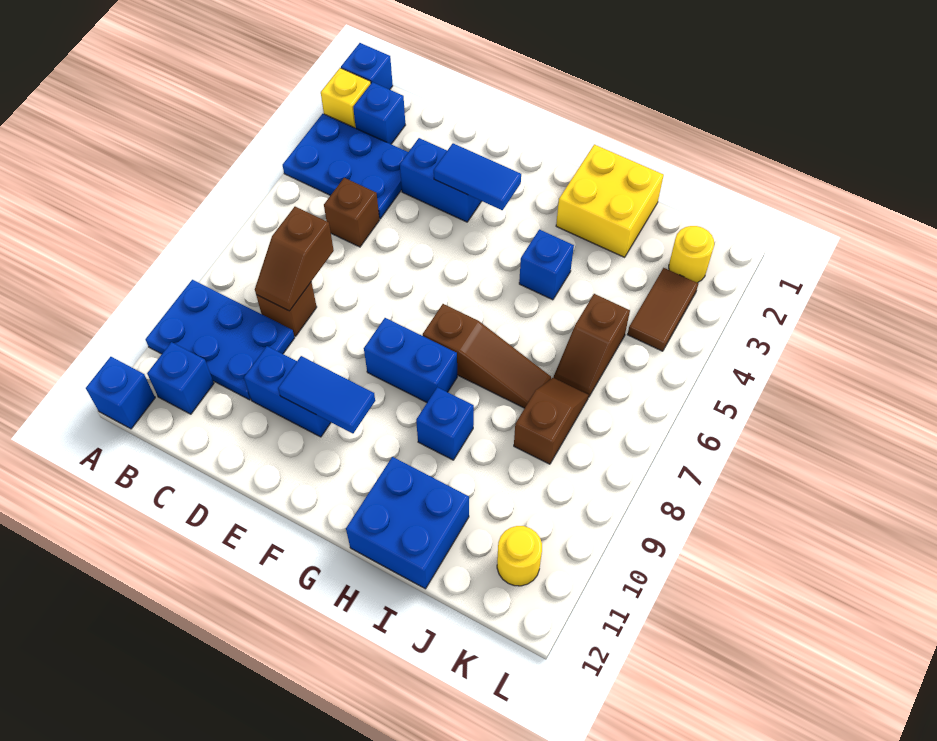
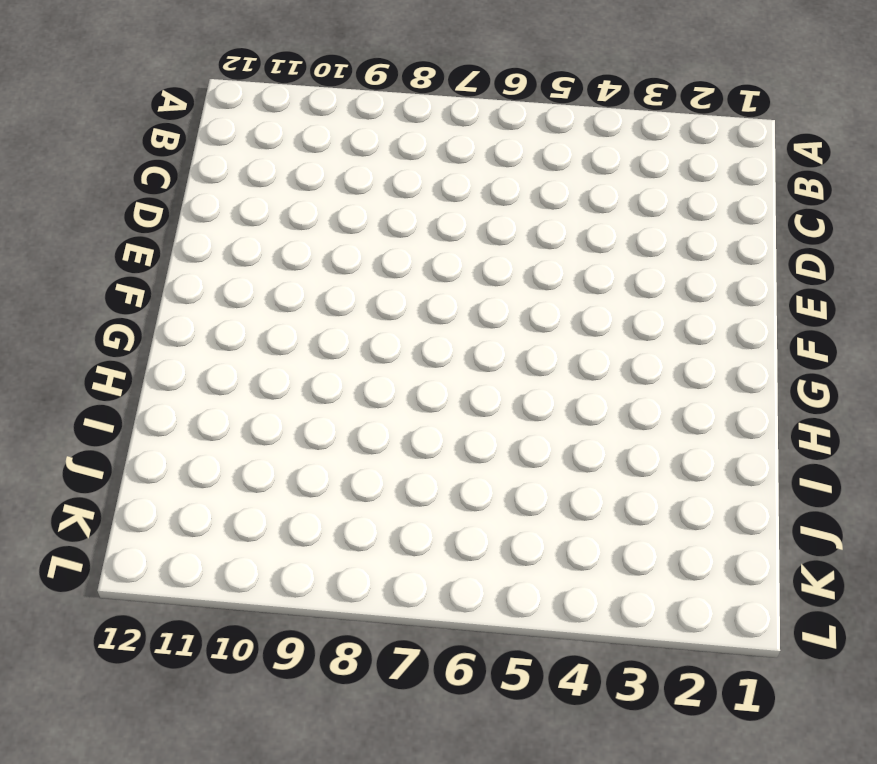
none -> blue brick A1 level 1
none -> yellow brick A2 level 1
none -> blue plate A3:C4 level 1

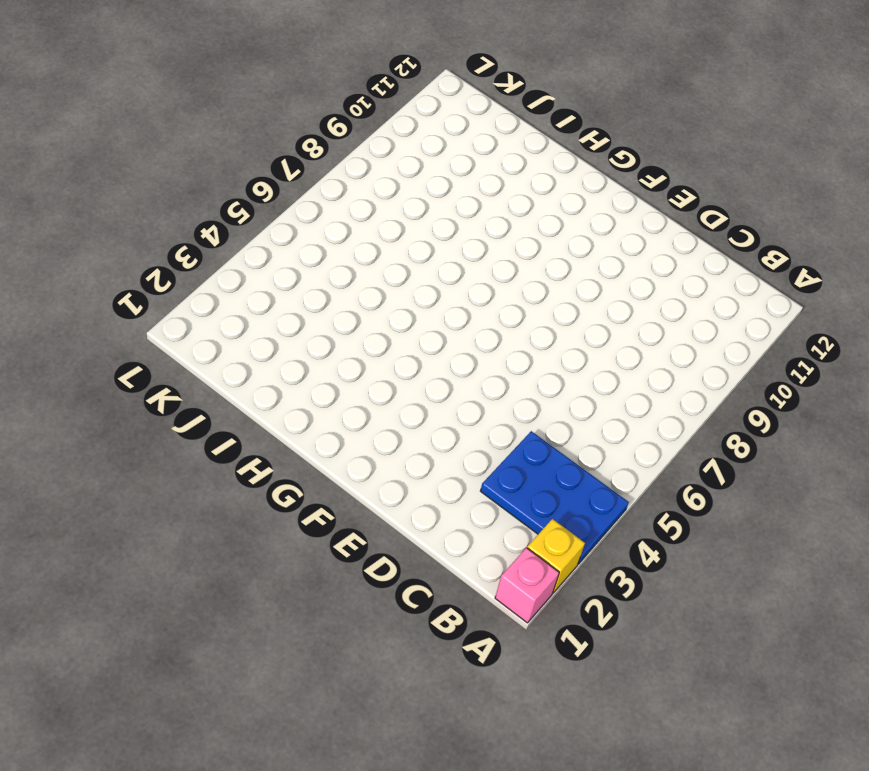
pink brick A1 level 1 -> blue brick A1 level 1
none -> blue plate A9:C10 level 1
none -> blue brick A12 level 1
none -> blue brick B2 level 1

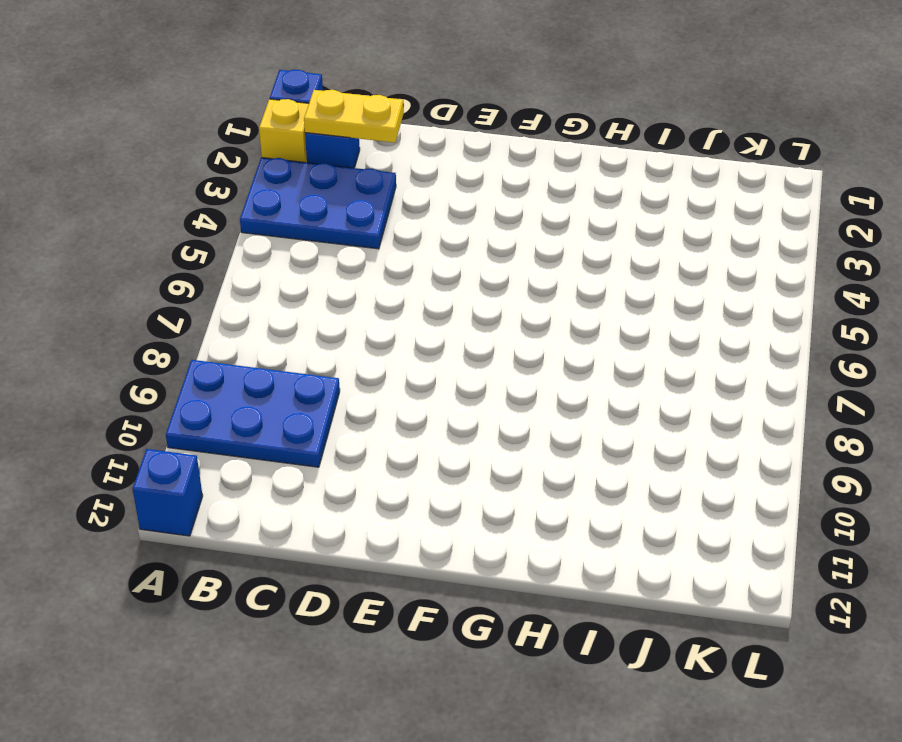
yellow plate B2:C2 level 2 -> none
none -> blue brick B11 level 1
none -> brown brick C5 level 1
none -> brown brick C8 level 1

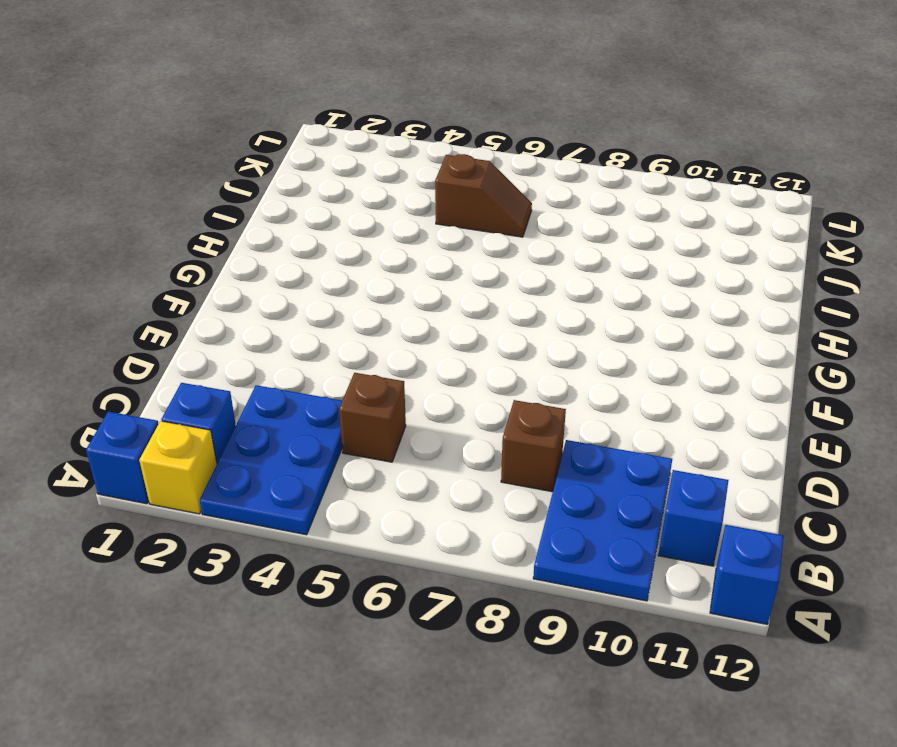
none -> blue brick D3:E3 level 1
none -> blue brick D10:E10 level 1
none -> blue brick F8:G8 level 1

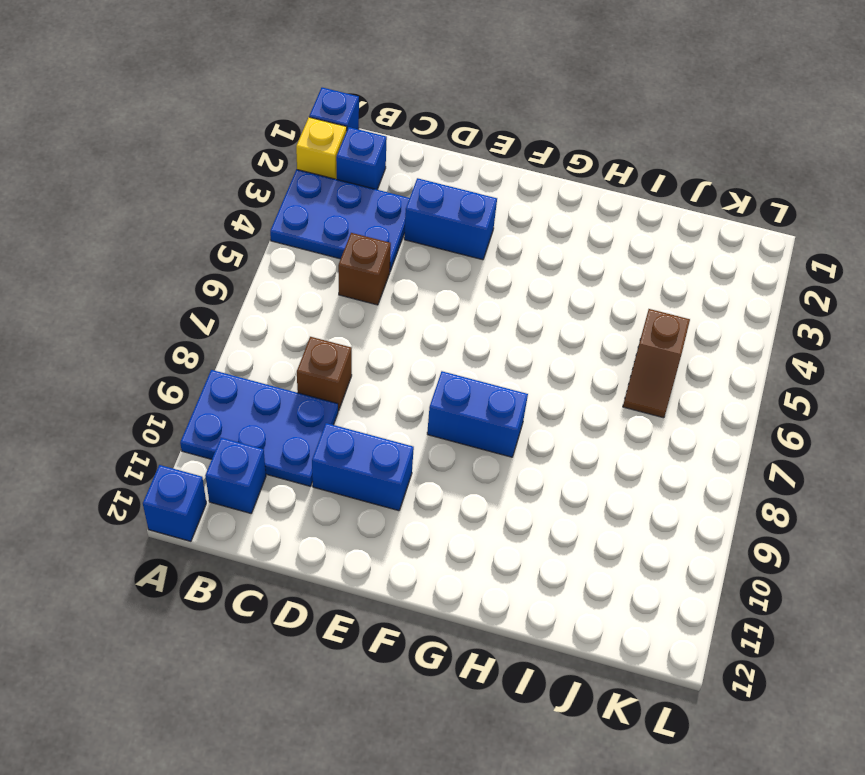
none -> brown slope G7:I7 level 1 top G
none -> yellow brick H1:I2 level 1
none -> blue brick H4 level 1

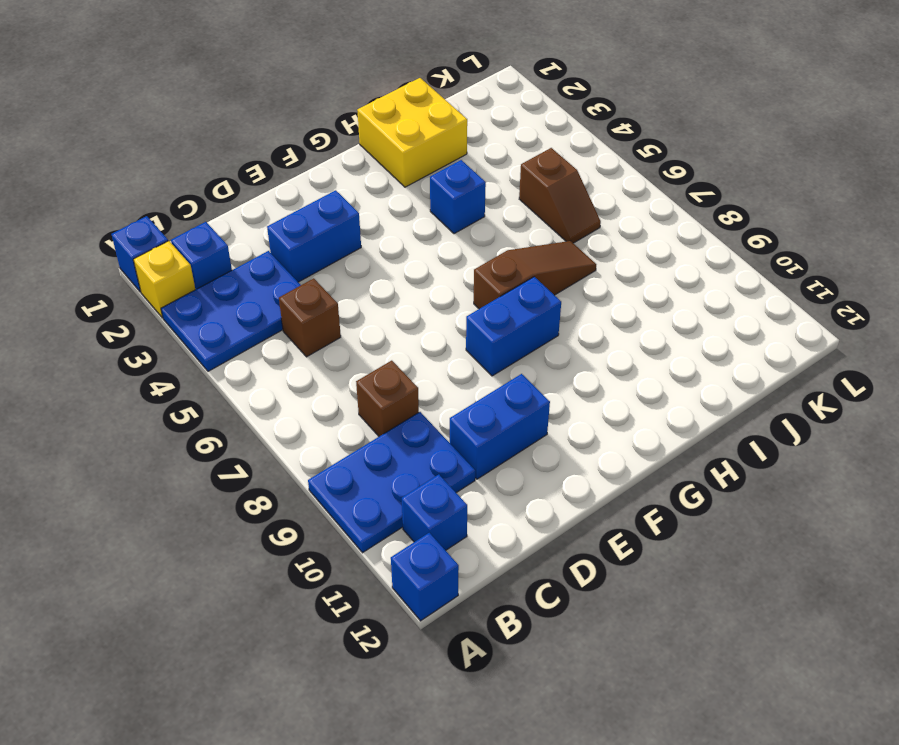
none -> blue brick H9 level 1
none -> blue brick H11:I12 level 1
none -> brown slope J7:J8 level 1 top 8

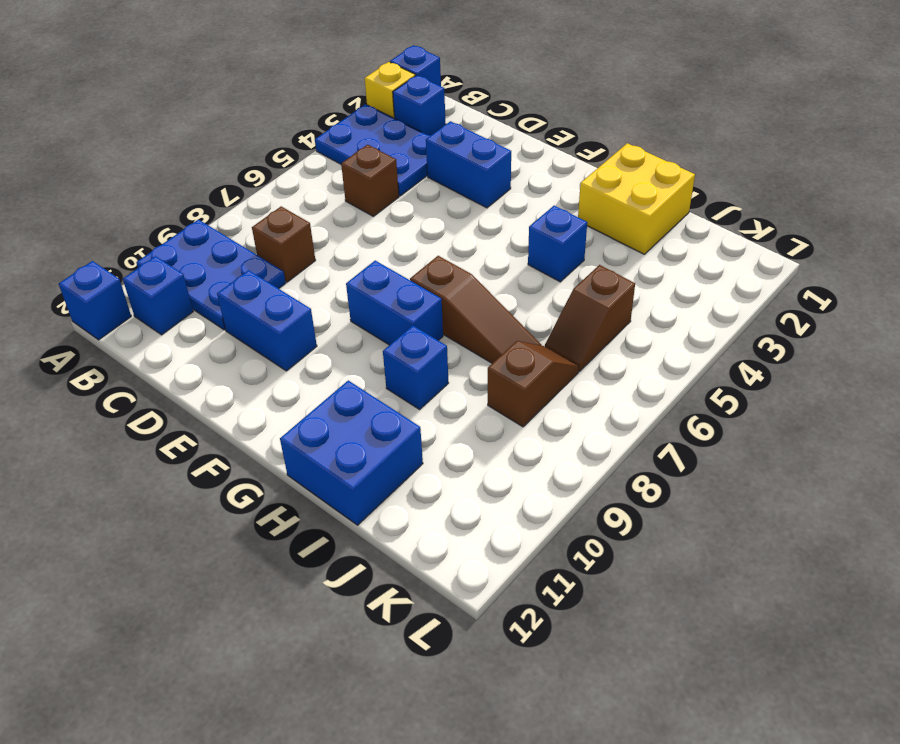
none -> yellow round brick K2 level 1
none -> brown tile K3:K4 level 1
none -> yellow round brick K11 level 1

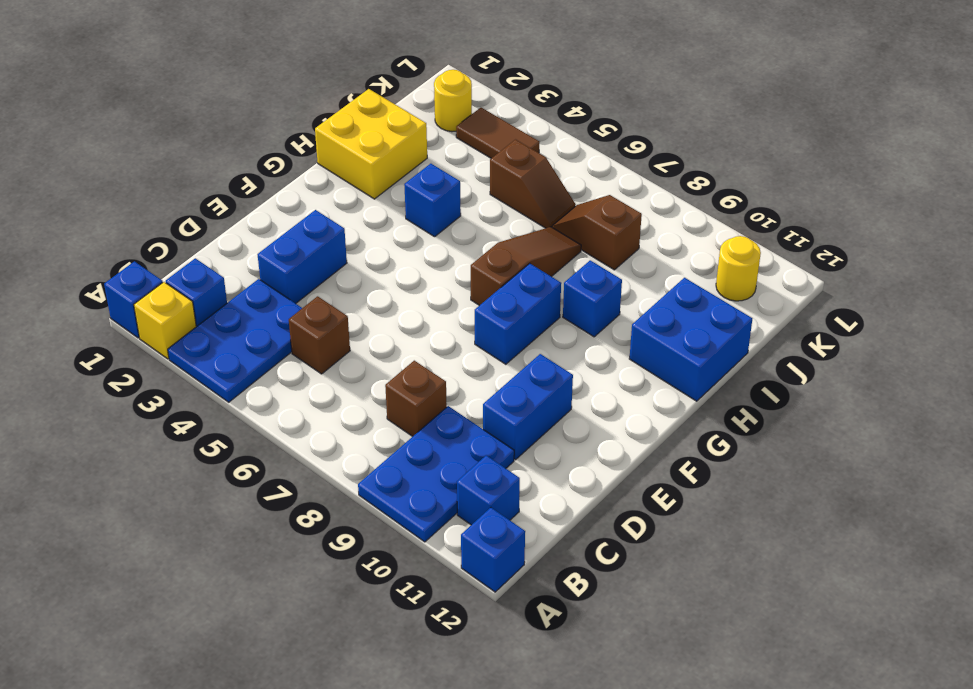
none -> brown slope C7:C8 level 2 top 7
none -> blue tile E3:F3 level 2
none -> blue tile E10:F10 level 2

